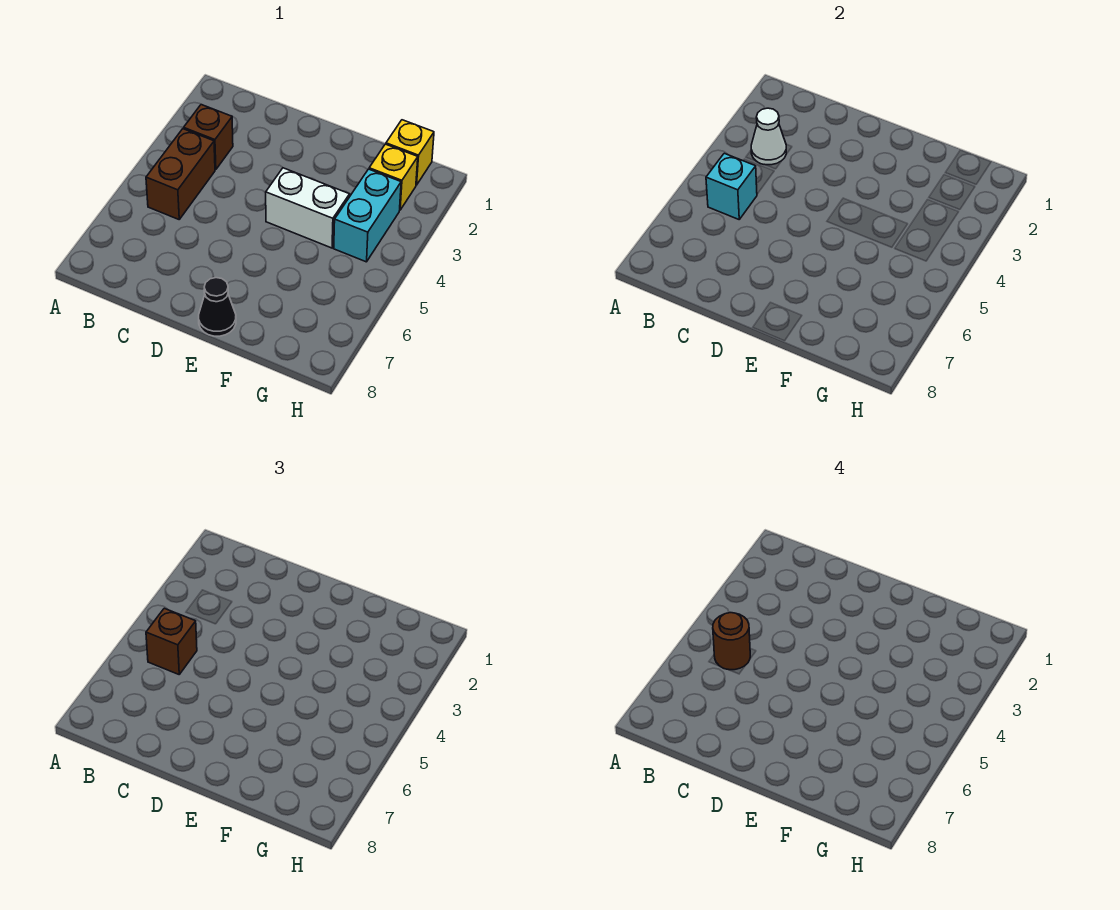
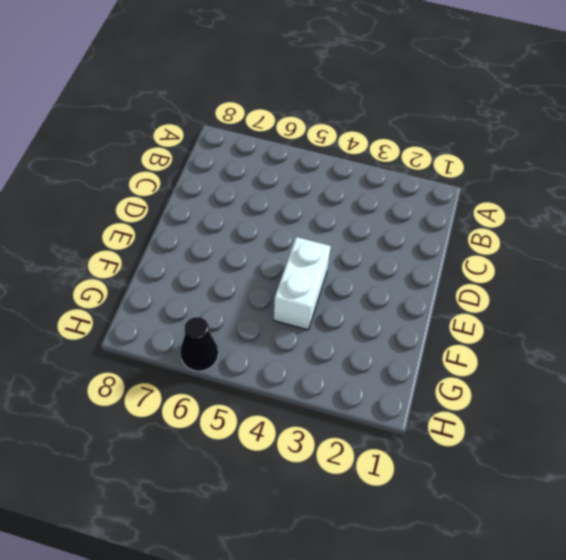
black cone H6 level 1 -> black cone E8 level 1
none -> brown brick B3 level 1
none -> brown brick B4:B5 level 1

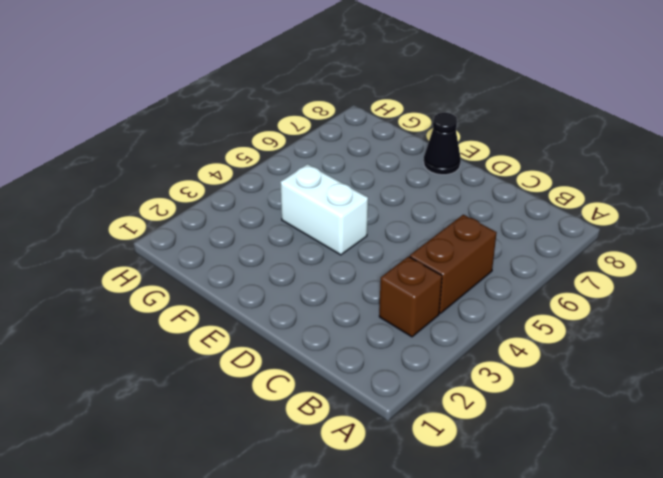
none -> yellow brick G1 level 1
none -> yellow brick G2 level 1

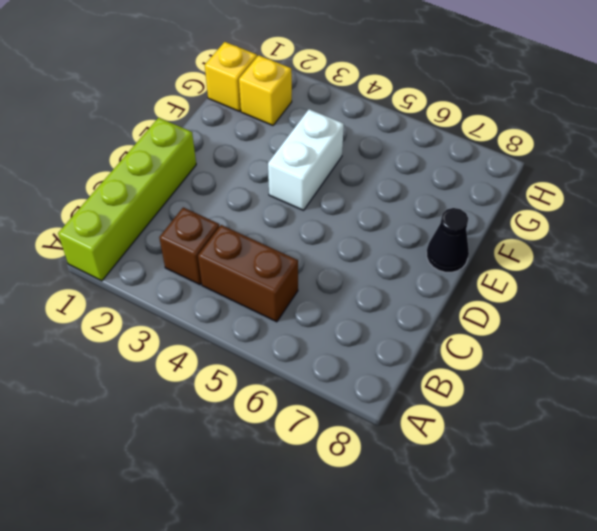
lime brick A1:D1 level 1 -> none
none -> cyan brick G3:G4 level 1
none -> white cone B3 level 2

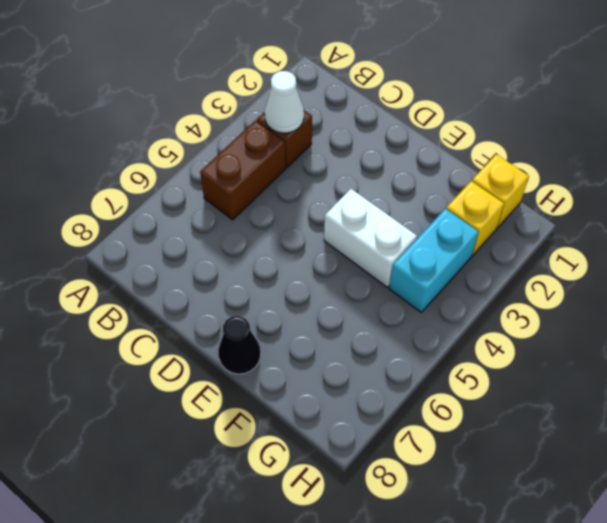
none -> cyan brick B5 level 2
none -> brown brick B5 level 3

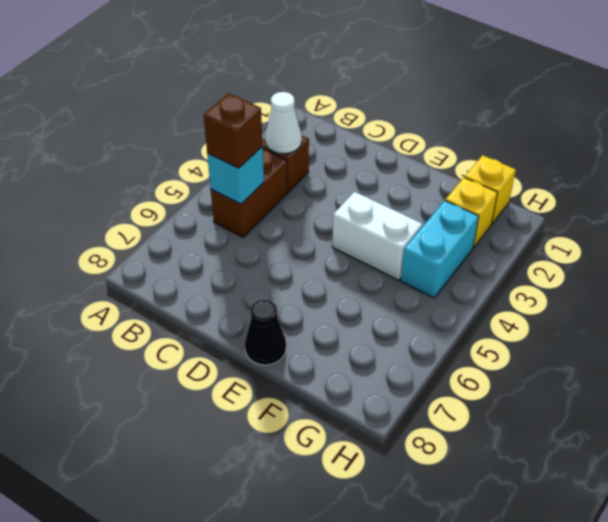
none -> brown round brick B5 level 4

